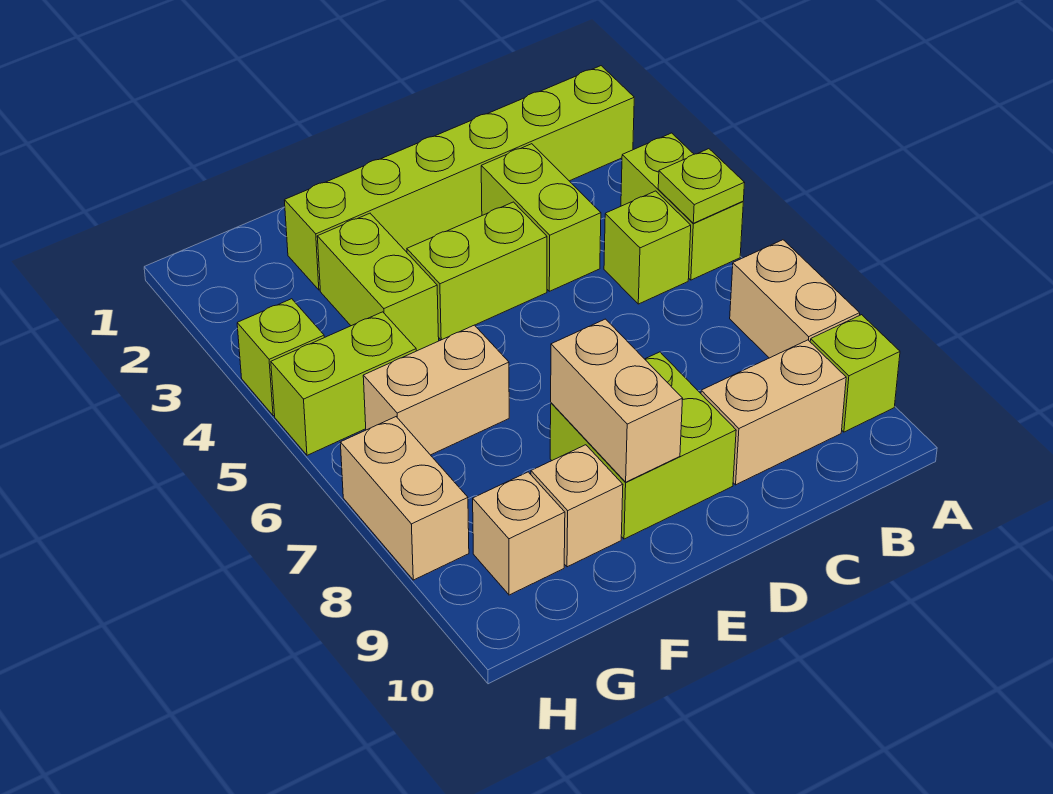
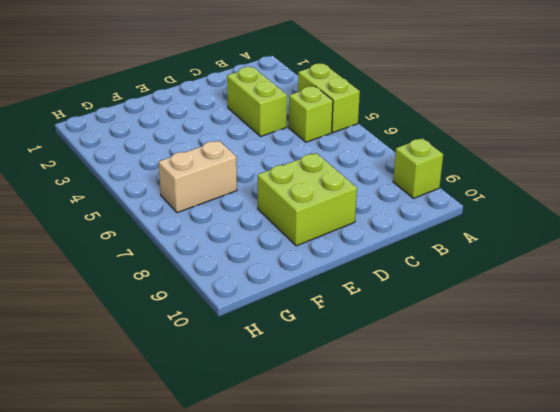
none -> lime brick A2:F2 level 1
none -> tan brick A7:A8 level 1
none -> tan brick B9:C9 level 1

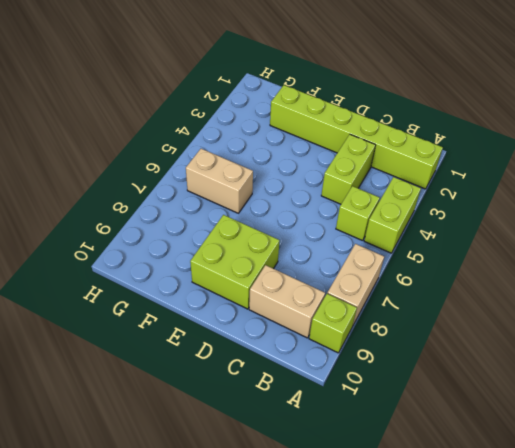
none -> lime brick D4:E4 level 1
none -> lime brick F3:F4 level 1
none -> tan brick F9 level 1

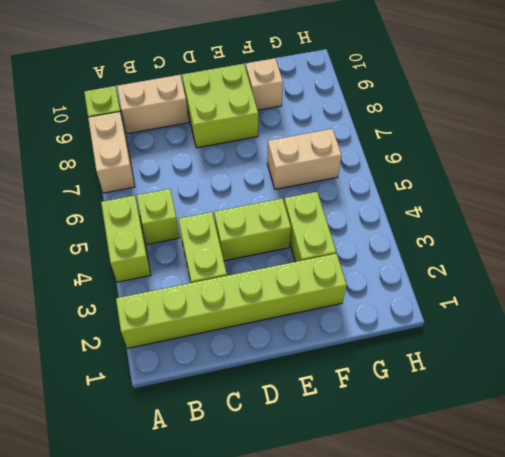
none -> lime brick G5:H5 level 1
none -> tan brick G9 level 1
none -> lime brick H4 level 1

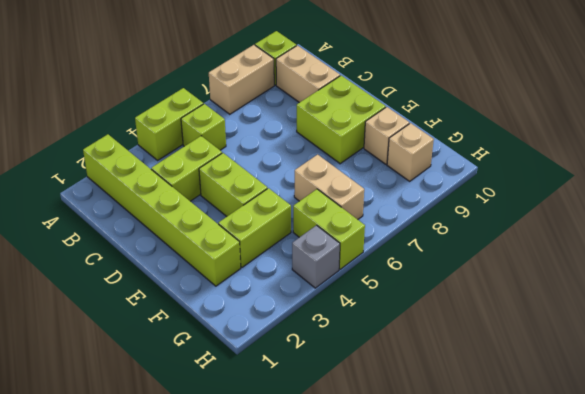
grey brick H4 level 1 -> lime brick H4 level 1
none -> tan brick H7:H8 level 1
none -> lime plate A5 level 2
none -> tan brick E8:E9 level 2

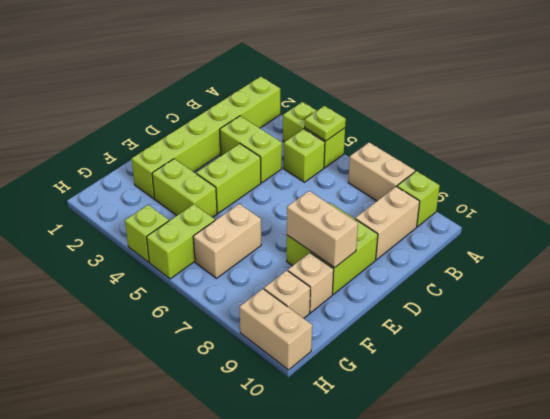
tan brick H9:H10 level 1 -> tan brick H7:H8 level 1

